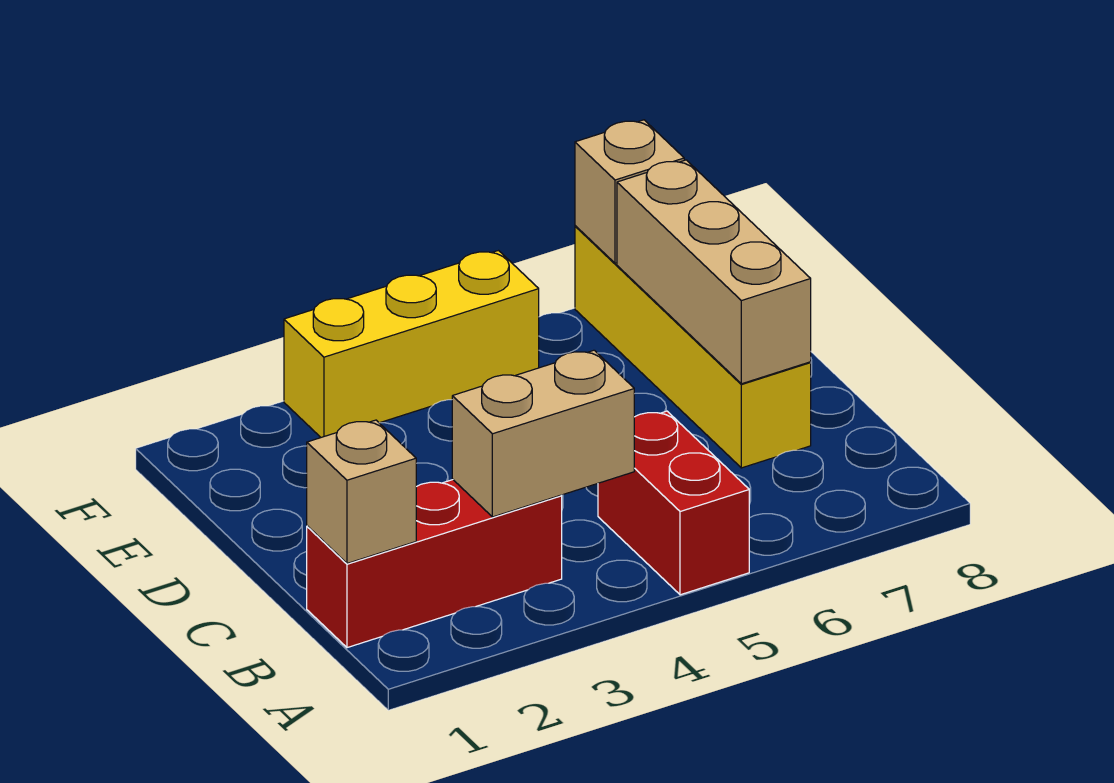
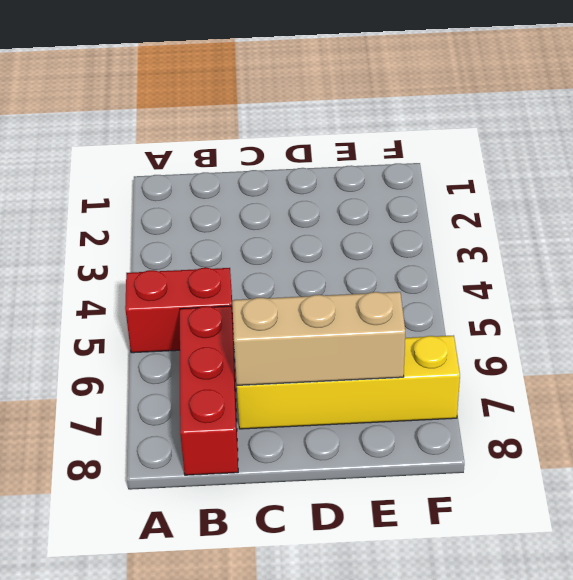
red brick B6:B8 level 1 -> red brick B1:B3 level 1
none -> yellow brick F3:F5 level 1
none -> tan brick B1 level 2

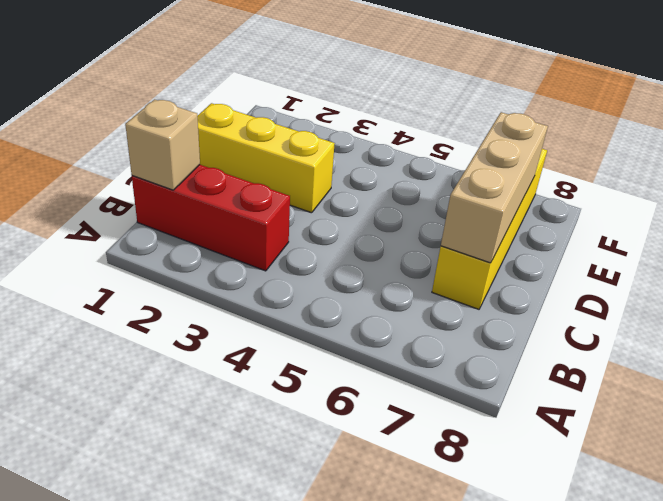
yellow brick D1:D3 level 1 -> yellow brick F3:F5 level 1
none -> red brick A5:B5 level 1
none -> tan brick B3:B4 level 2

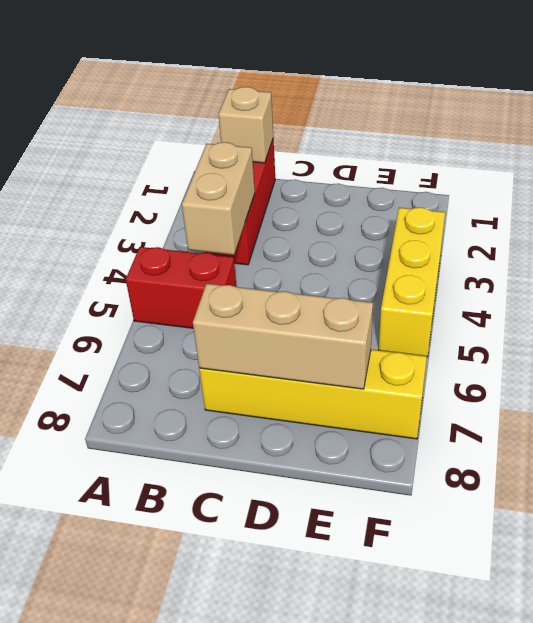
none -> tan brick F7 level 2

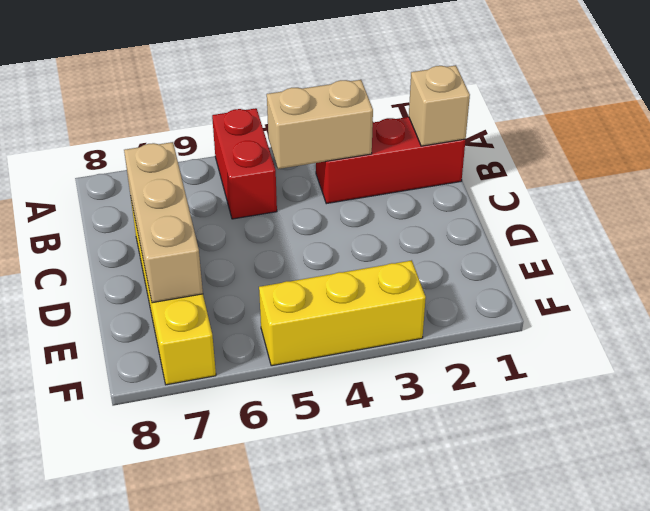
none -> tan brick F7 level 2

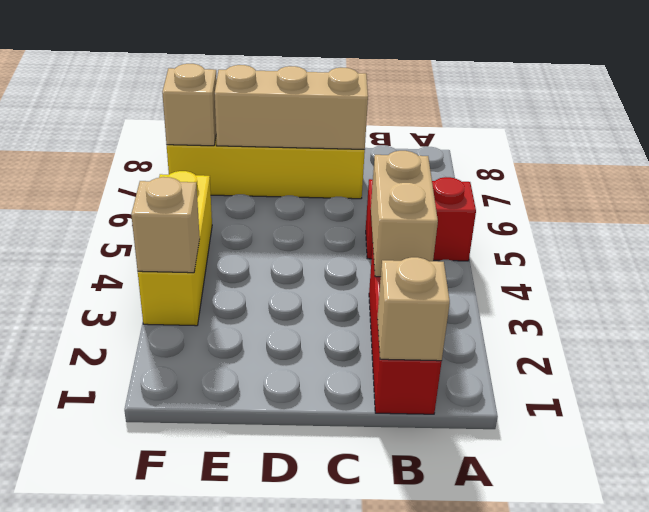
tan brick F3 level 2 -> none

